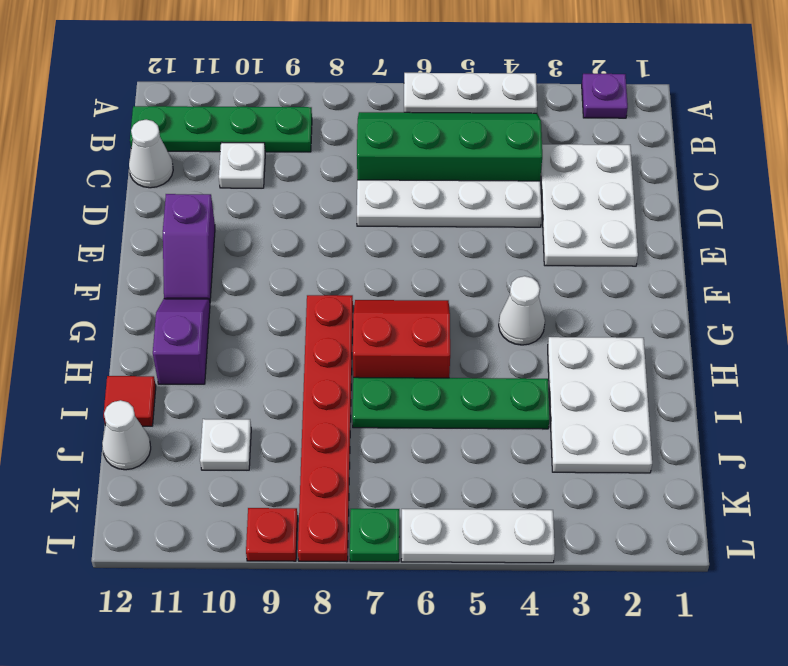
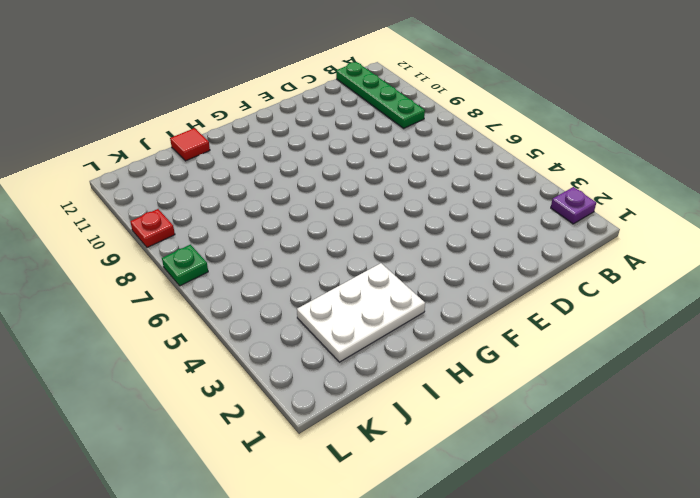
none -> white plate A4:A6 level 1
none -> green slope B4:C7 level 1 top C
none -> white plate C2:E3 level 1

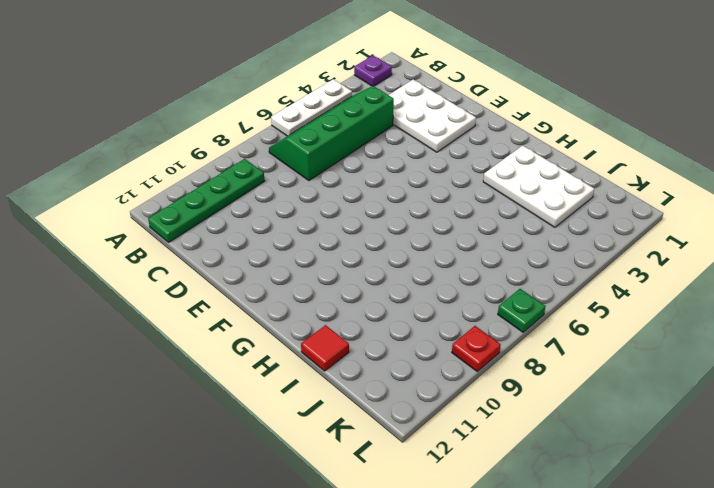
none -> white plate C10 level 1
none -> white cone C12 level 1
none -> white plate D4:D7 level 1

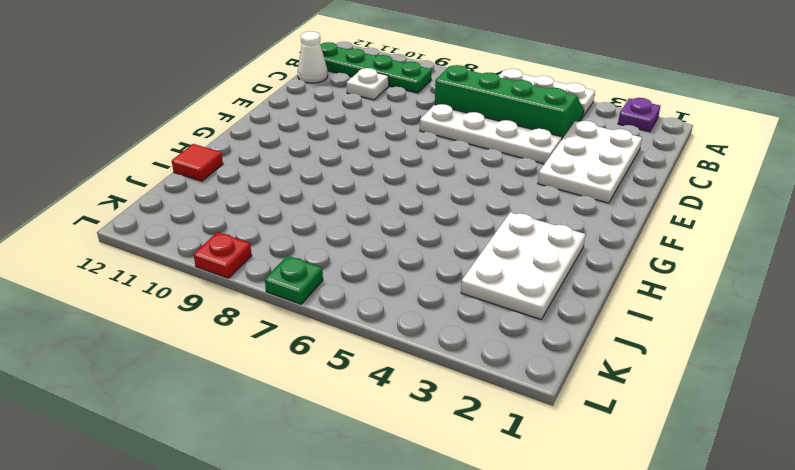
none -> purple slope E11:F11 level 1 top E
none -> white cone G4 level 1
none -> red slope G6:H7 level 1 top H

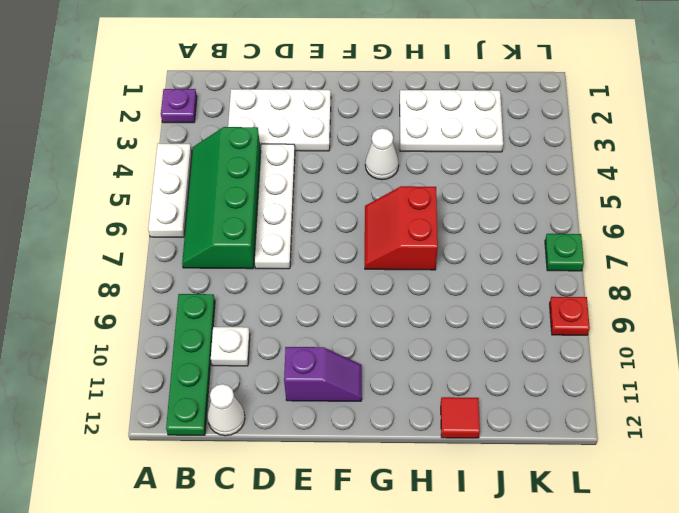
none -> red plate G8:L8 level 1
none -> purple slope G11:H11 level 1 top H
none -> green plate I4:I7 level 1

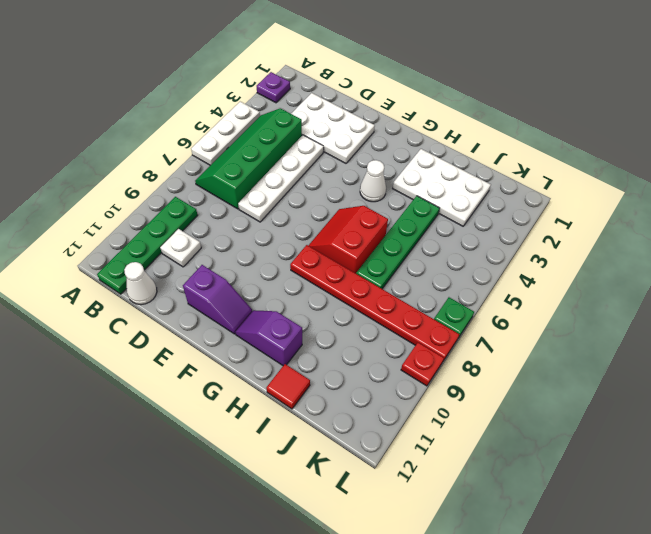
none -> white plate J10 level 1
none -> white cone J12 level 1
none -> white plate L4:L6 level 1

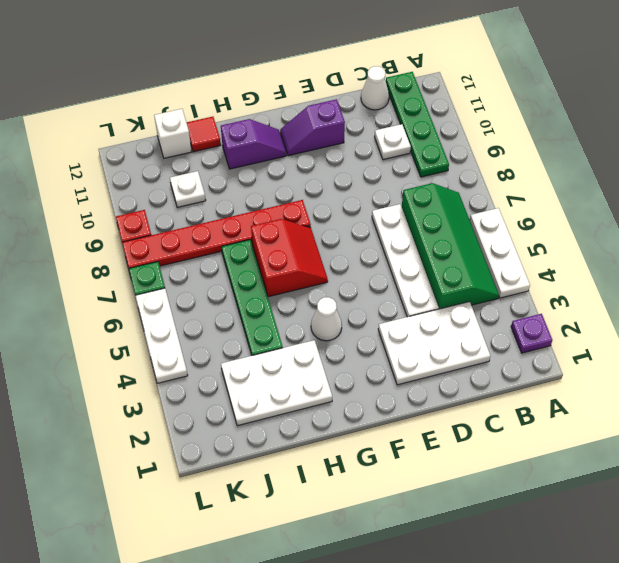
white brick J12 level 1 -> white cone J12 level 1

